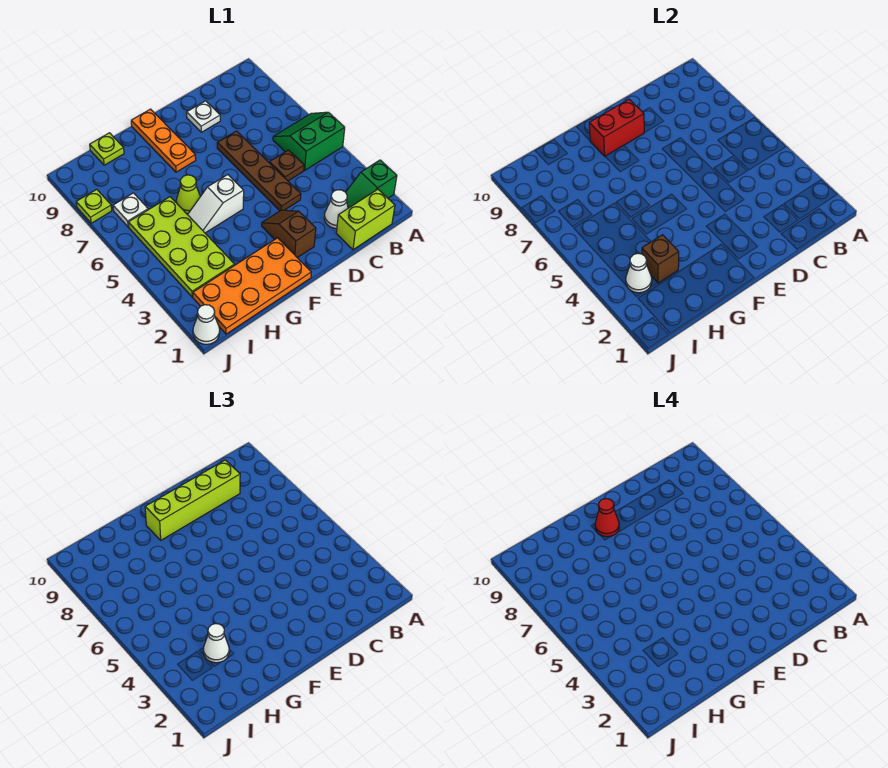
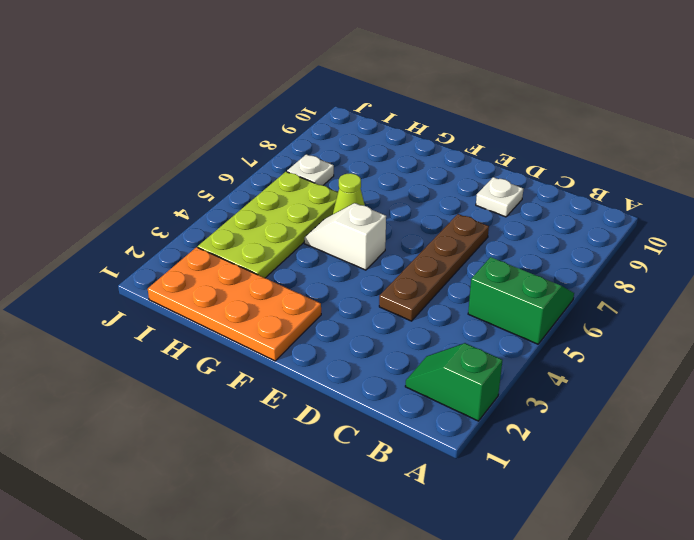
none -> lime brick B1:C1 level 1
none -> white cone C2 level 1
none -> brown plate C5 level 1

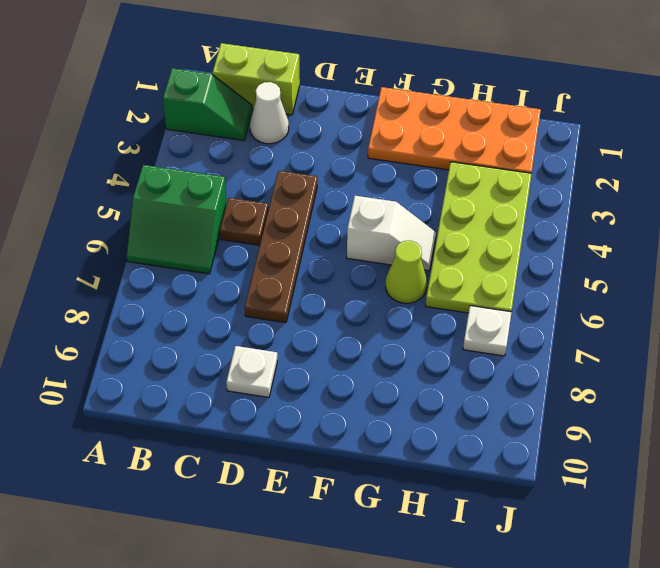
none -> brown slope E2:E3 level 1 top 2
none -> orange plate F8:F10 level 1
none -> lime plate H10 level 1

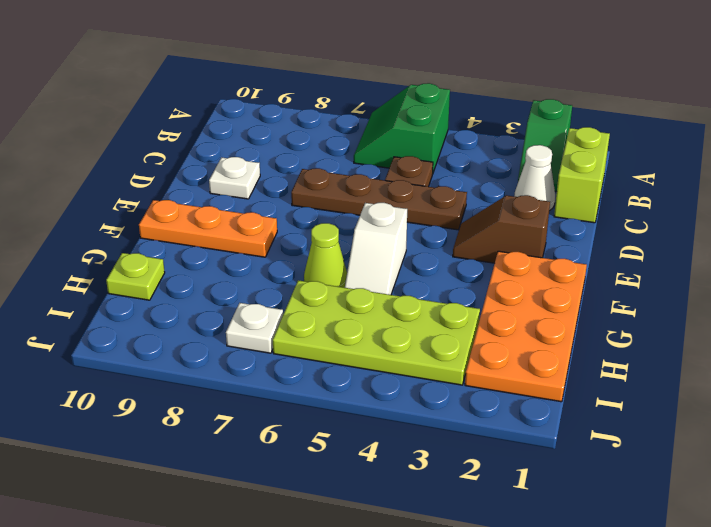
none -> white cone J1 level 1
none -> lime plate J8 level 1
none -> red brick E9:F9 level 2

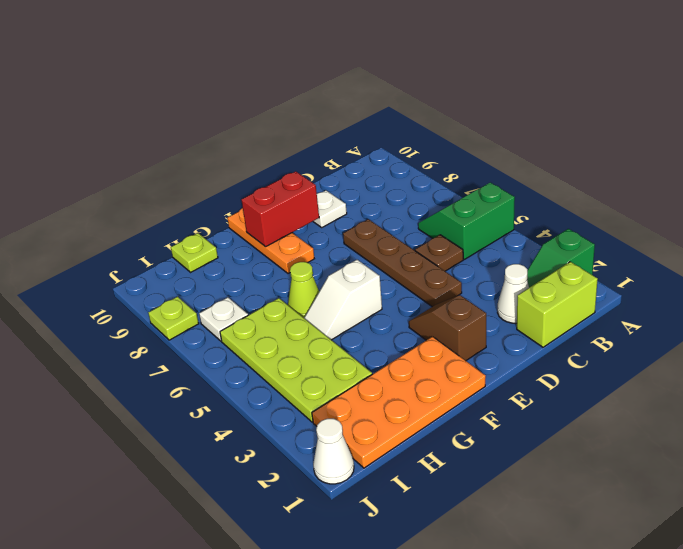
none -> brown brick H3 level 2
none -> white cone I3 level 2
none -> lime brick C9:F9 level 3

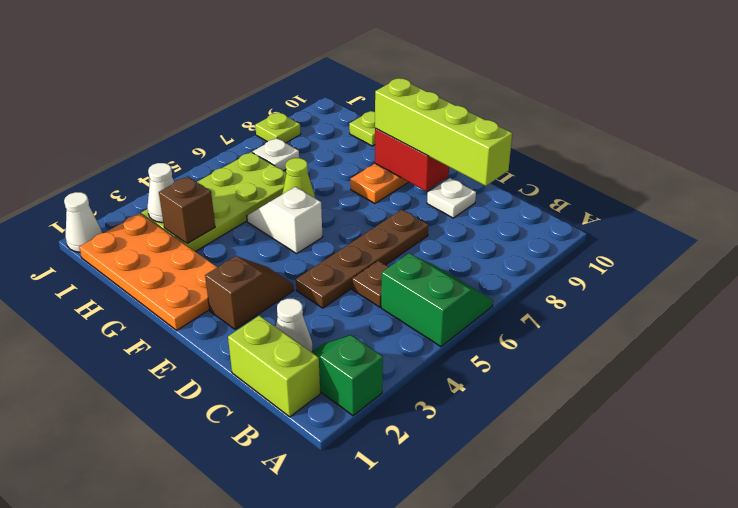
none -> white cone H3 level 3
none -> red cone F9 level 4

